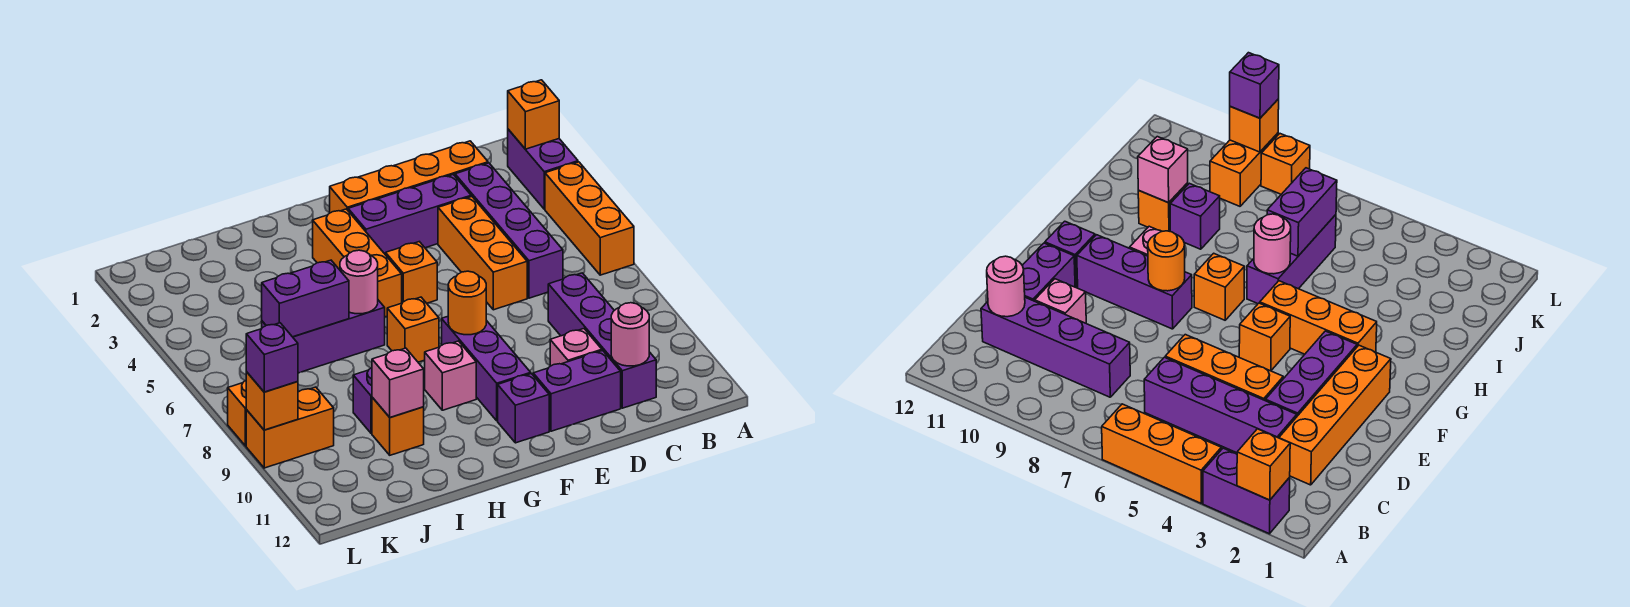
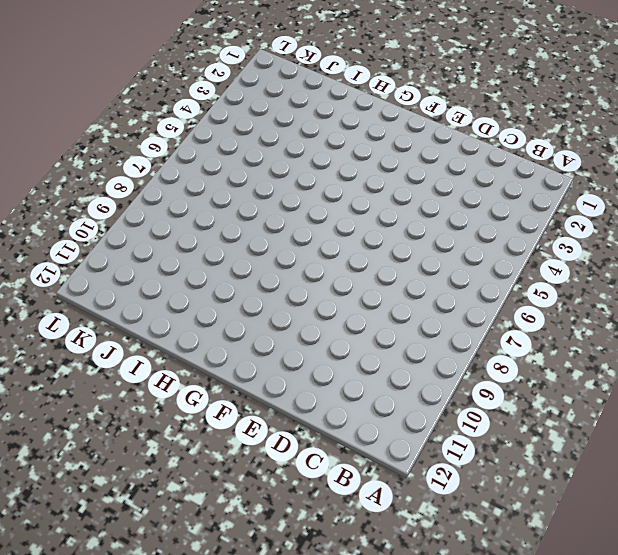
none -> purple brick A2:A3 level 1
none -> orange brick A4:A6 level 1
none -> orange brick C2:F2 level 1

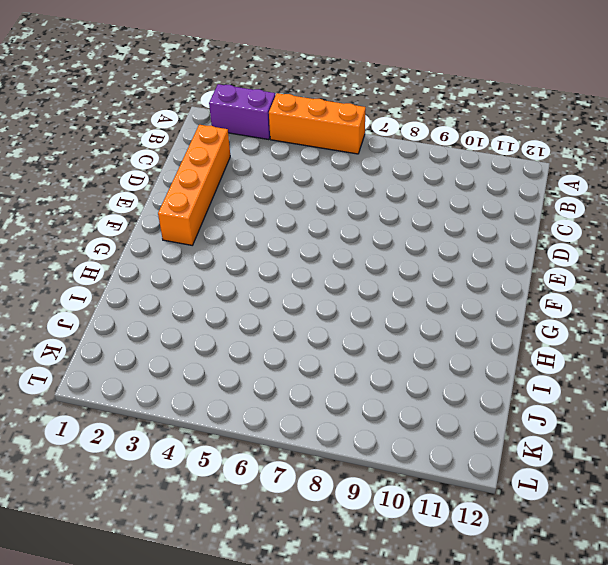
none -> purple brick C3:C6 level 1
none -> purple brick C8:C11 level 1
none -> purple brick D3:F3 level 1

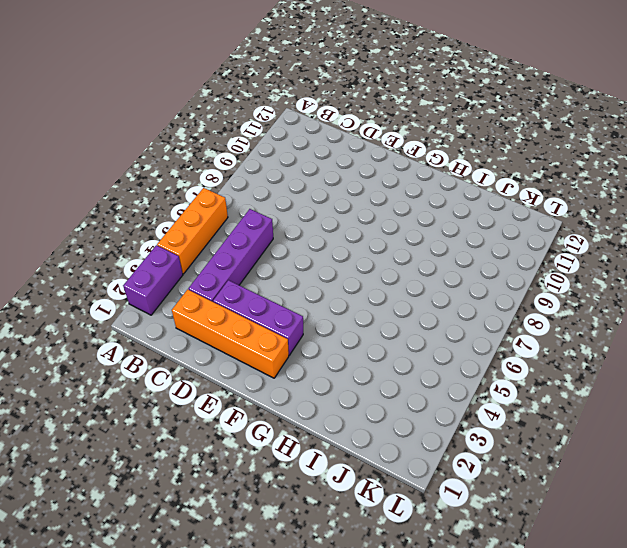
none -> purple brick C8:C11 level 1
none -> orange brick D4:D6 level 1
none -> pink brick D10 level 1

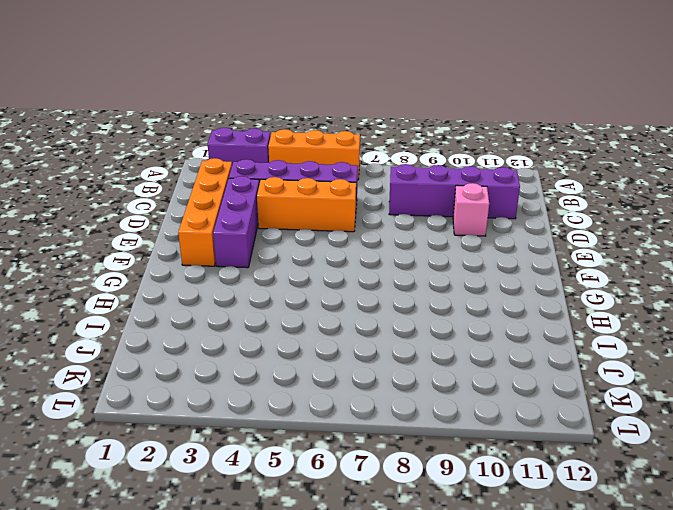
none -> purple brick D11:E11 level 1
none -> orange brick F5 level 1
none -> purple brick F8:F10 level 1

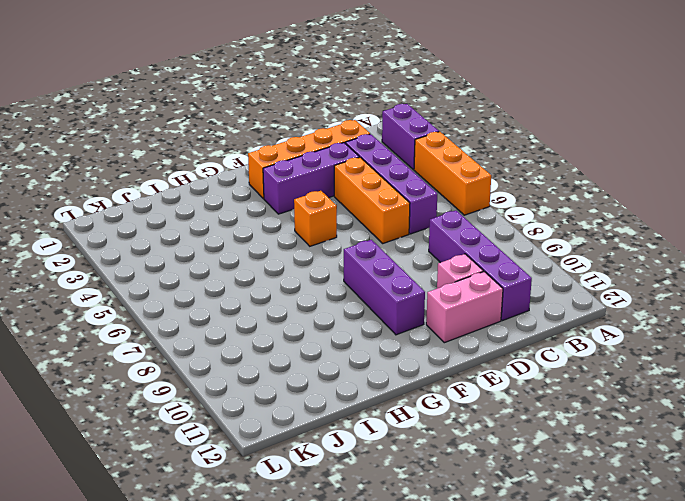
pink brick D11:E11 level 1 -> purple brick D11:E11 level 1
none -> purple brick F11 level 1
none -> orange brick G3:G5 level 1
none -> orange brick G7 level 1

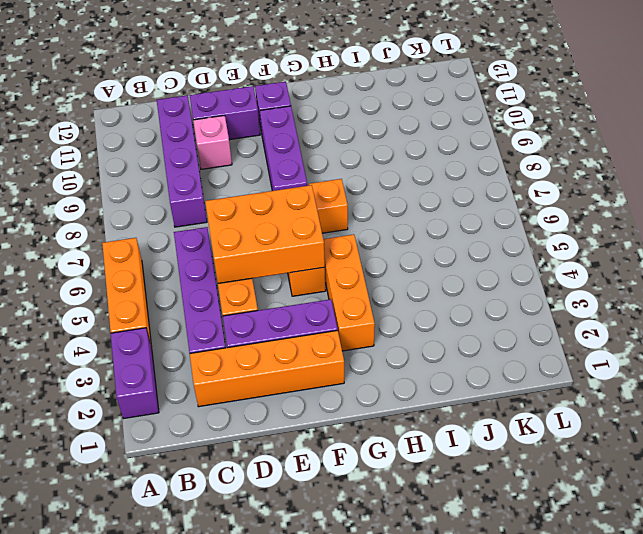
orange brick D5:F6 level 2 -> none
none -> pink brick G9 level 1
none -> purple brick H6:J6 level 1
none -> purple brick I9 level 1

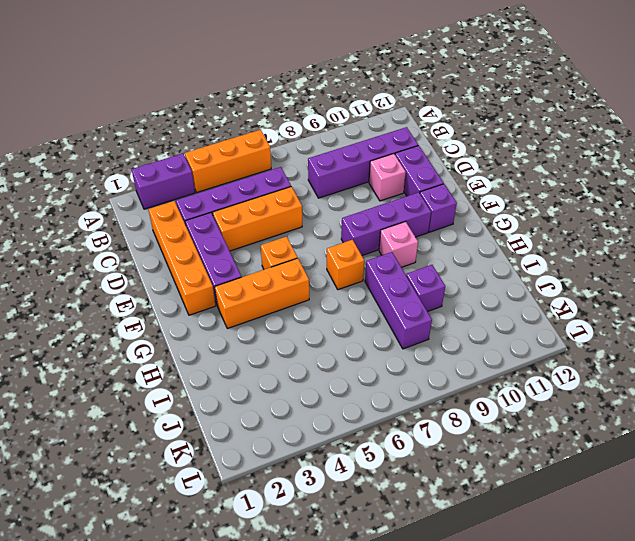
purple brick H8:J8 level 1 -> purple brick H6:J6 level 1
none -> orange brick I10 level 1
none -> orange brick K9:L9 level 1
none -> orange brick L8 level 1

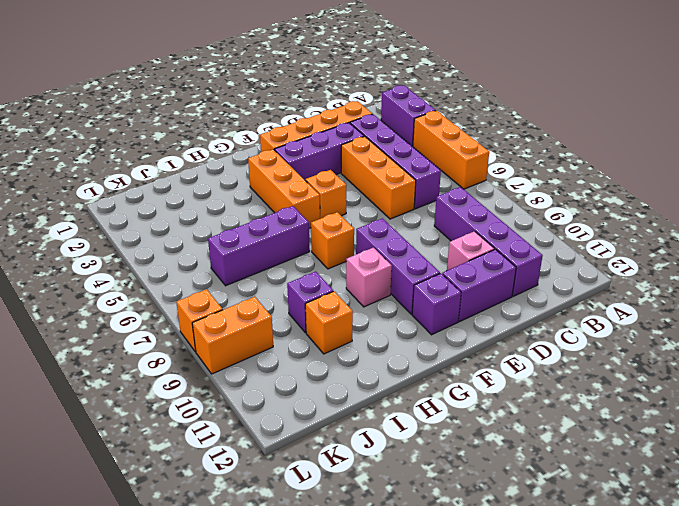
none -> orange brick A2 level 2
none -> pink round brick C11 level 2
none -> orange round brick F8 level 2

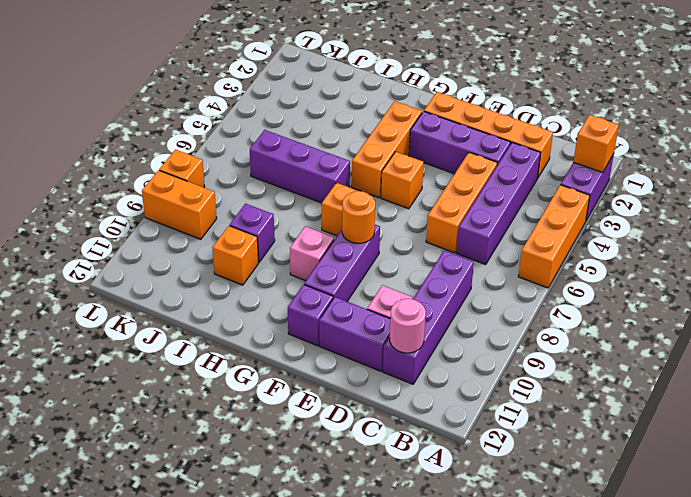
none -> pink round brick H6 level 2
none -> purple brick I6:J6 level 2
none -> pink brick I10 level 2

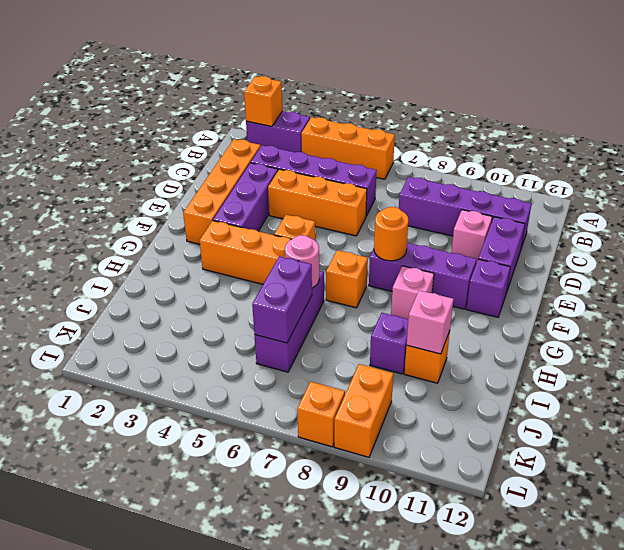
none -> pink round brick C11 level 2
none -> orange brick L9 level 2
none -> purple brick L9 level 3

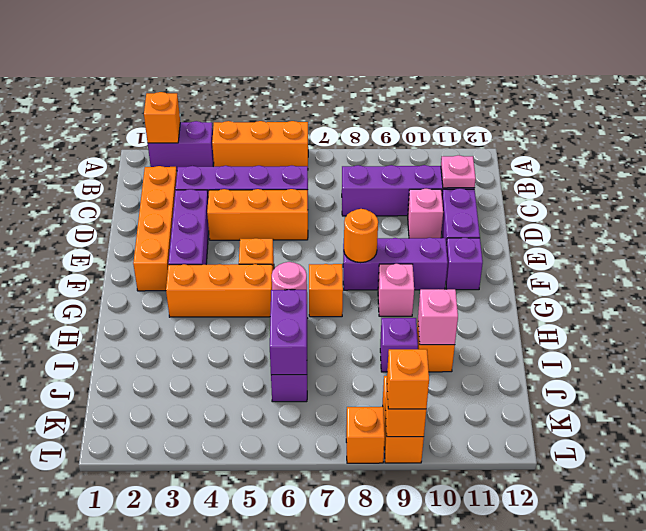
pink plate C11 level 2 -> pink round brick C11 level 2
orange brick L9 level 3 -> purple brick L9 level 3

